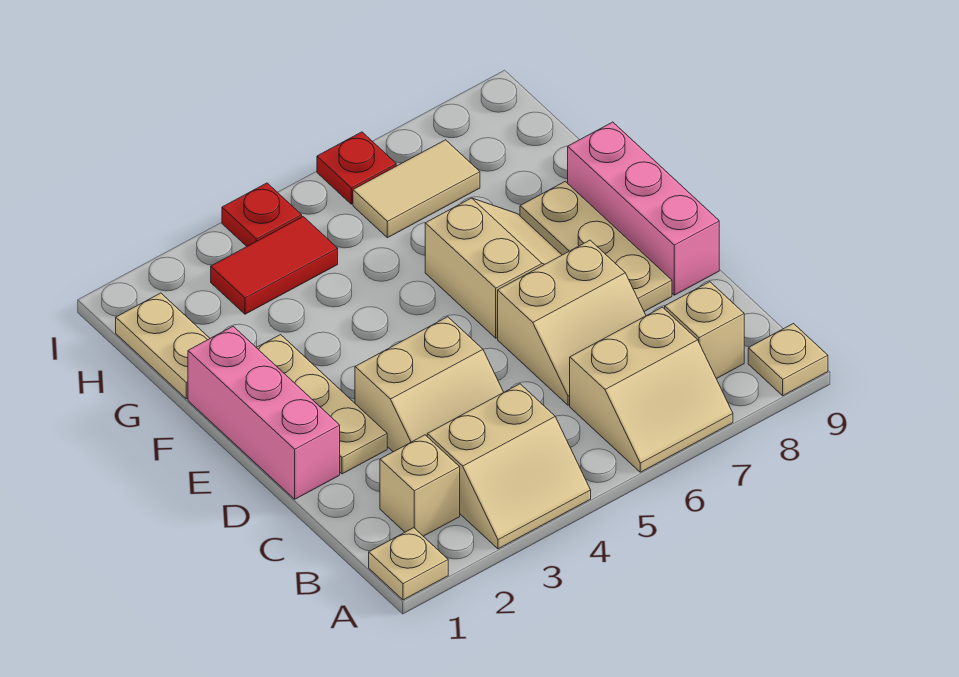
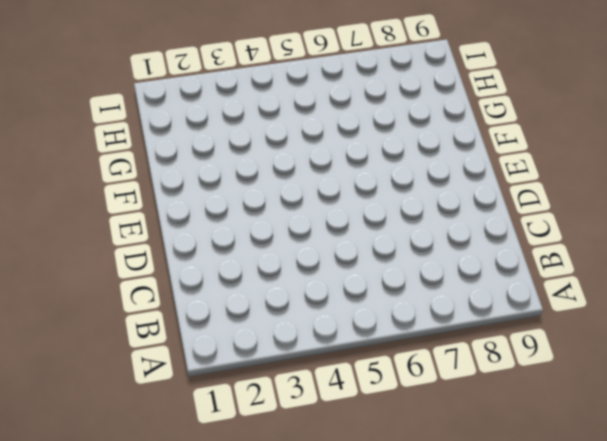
none -> tan plate A1 level 1
none -> tan slope A3:B4 level 1 top B
none -> tan slope A6:B7 level 1 top B

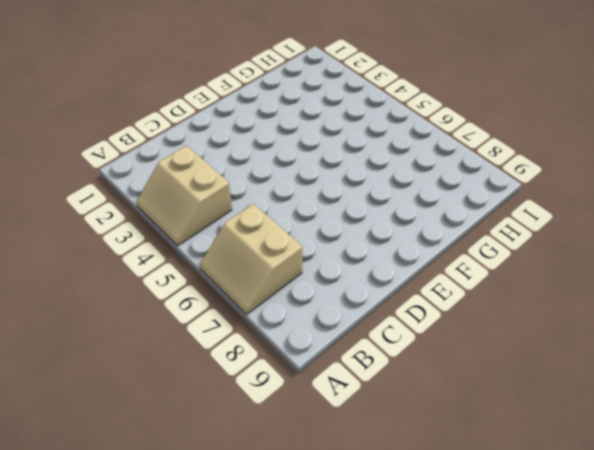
none -> tan plate A1 level 1
none -> tan plate A9 level 1
none -> tan brick B2 level 1

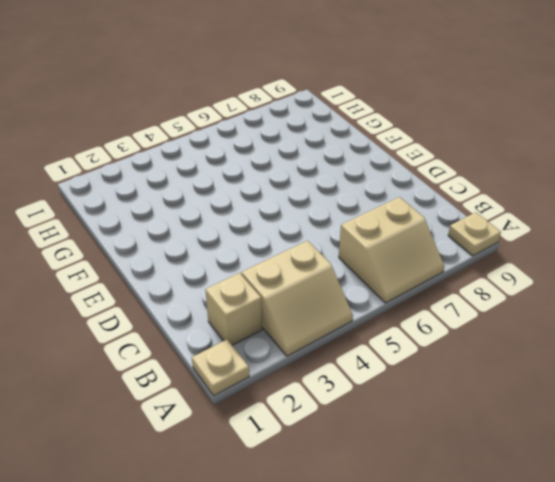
none -> tan brick B8 level 1
none -> tan slope C3:D4 level 1 top D
none -> tan slope C6:D7 level 1 top D

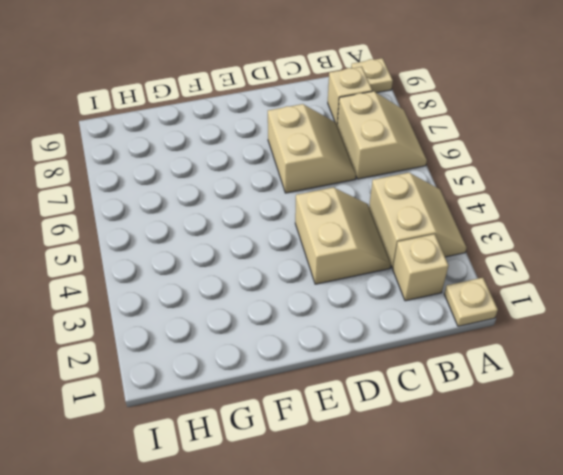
none -> pink brick D1:F1 level 1
none -> tan plate D2:F2 level 1
none -> tan plate D8:F8 level 1

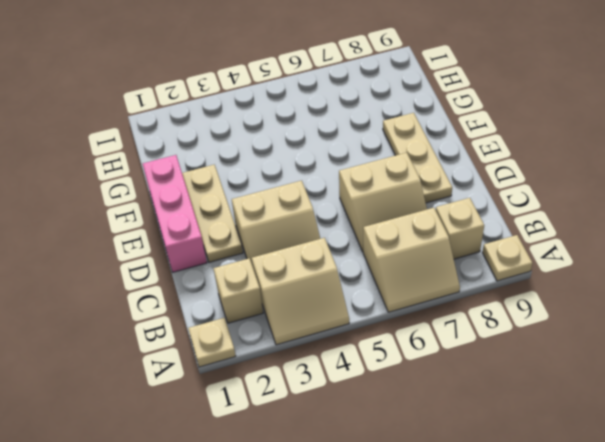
none -> pink brick D9:F9 level 1
none -> tan slope E6:F7 level 1 top 6
none -> tan plate G1:H1 level 1

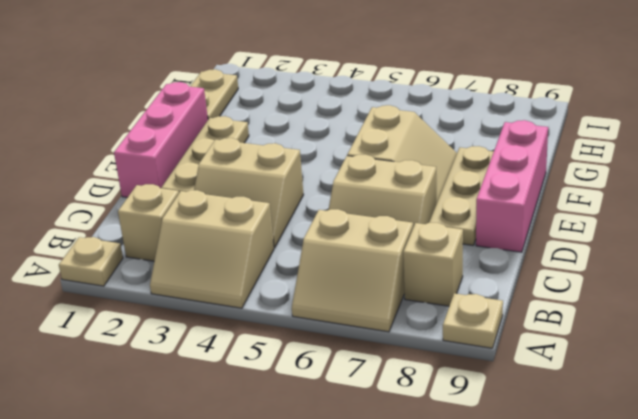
none -> red tile H3:H4 level 1
none -> tan tile H6:H7 level 1
none -> red plate I4 level 1

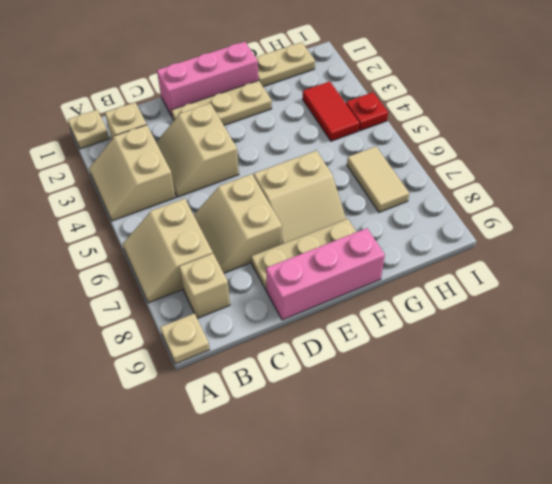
none -> red plate I6 level 1

